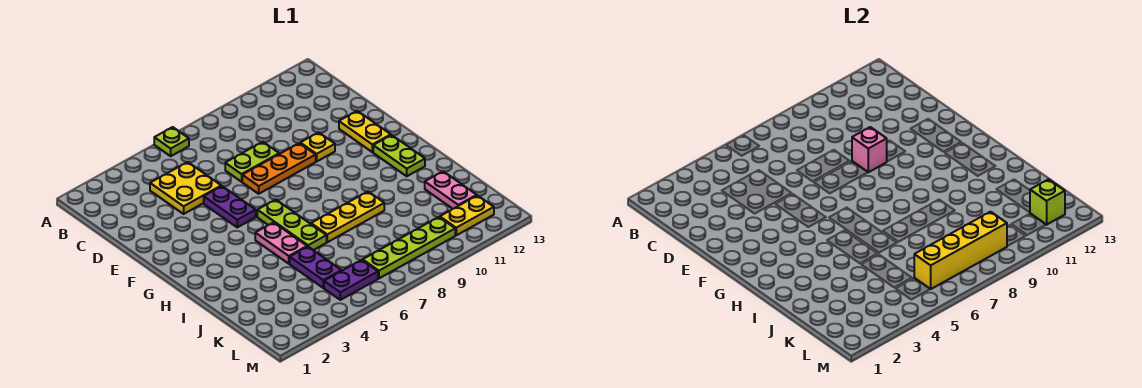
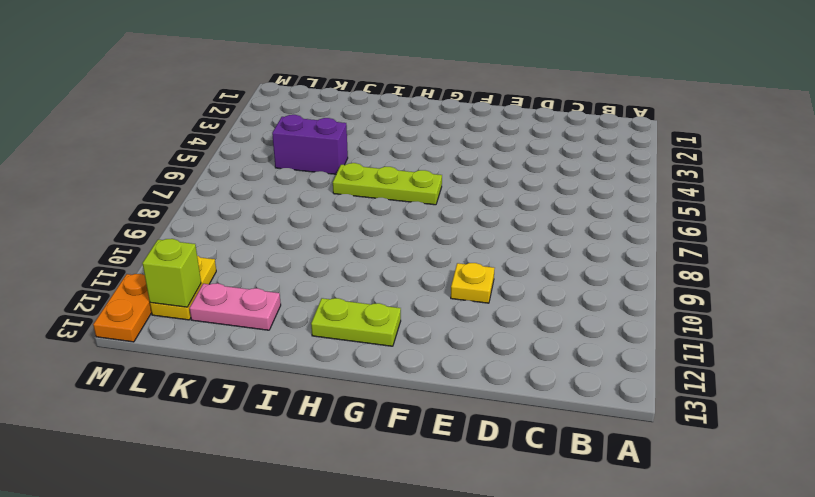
purple brick J5:K5 level 1 -> purple plate J5:K5 level 1
orange plate M12:M13 level 1 -> none
none -> lime plate A6 level 1
none -> yellow plate C4:D5 level 1
none -> lime plate D7:D8 level 1

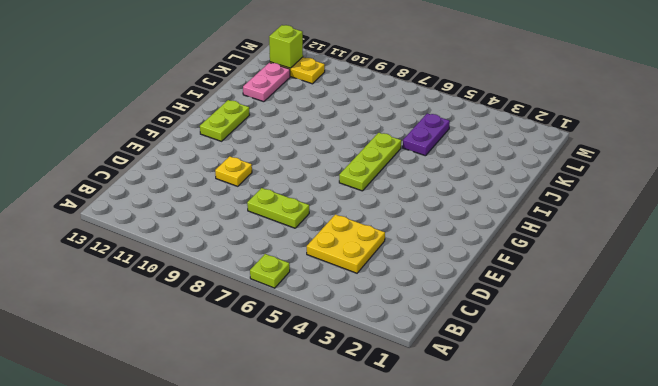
none -> purple plate E5:F5 level 1
none -> orange plate E7:E9 level 1
none -> yellow plate E12:F12 level 1

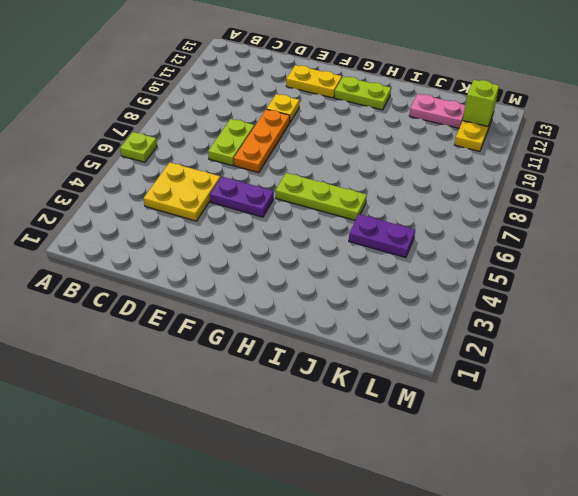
none -> pink plate H5:I5 level 1
none -> yellow plate I7:I9 level 1
none -> purple plate L5:L6 level 1

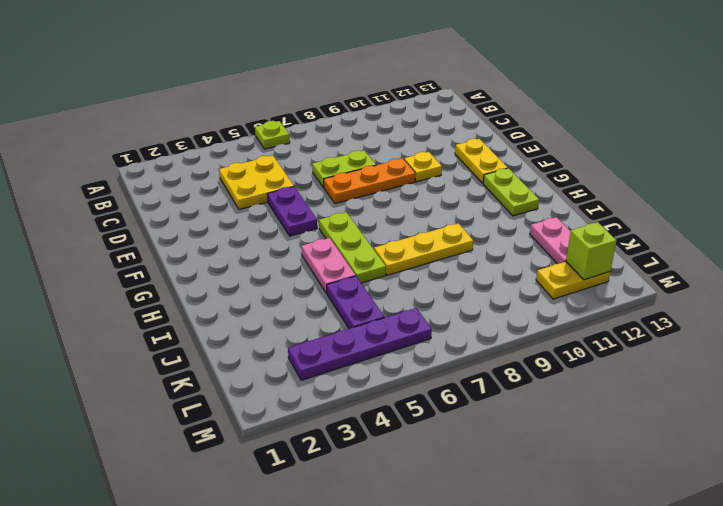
purple plate L3:L6 level 1 -> purple plate L5:L6 level 1
none -> lime plate L7:L10 level 1
none -> pink brick E9 level 2
none -> yellow brick L6:L9 level 2

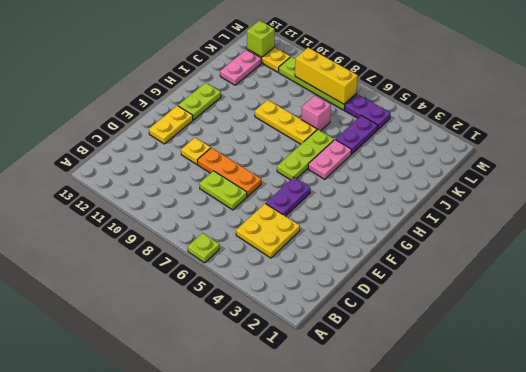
pink brick J7 level 1 -> pink brick E9 level 2
yellow brick L7:L9 level 2 -> yellow brick L6:L9 level 2

